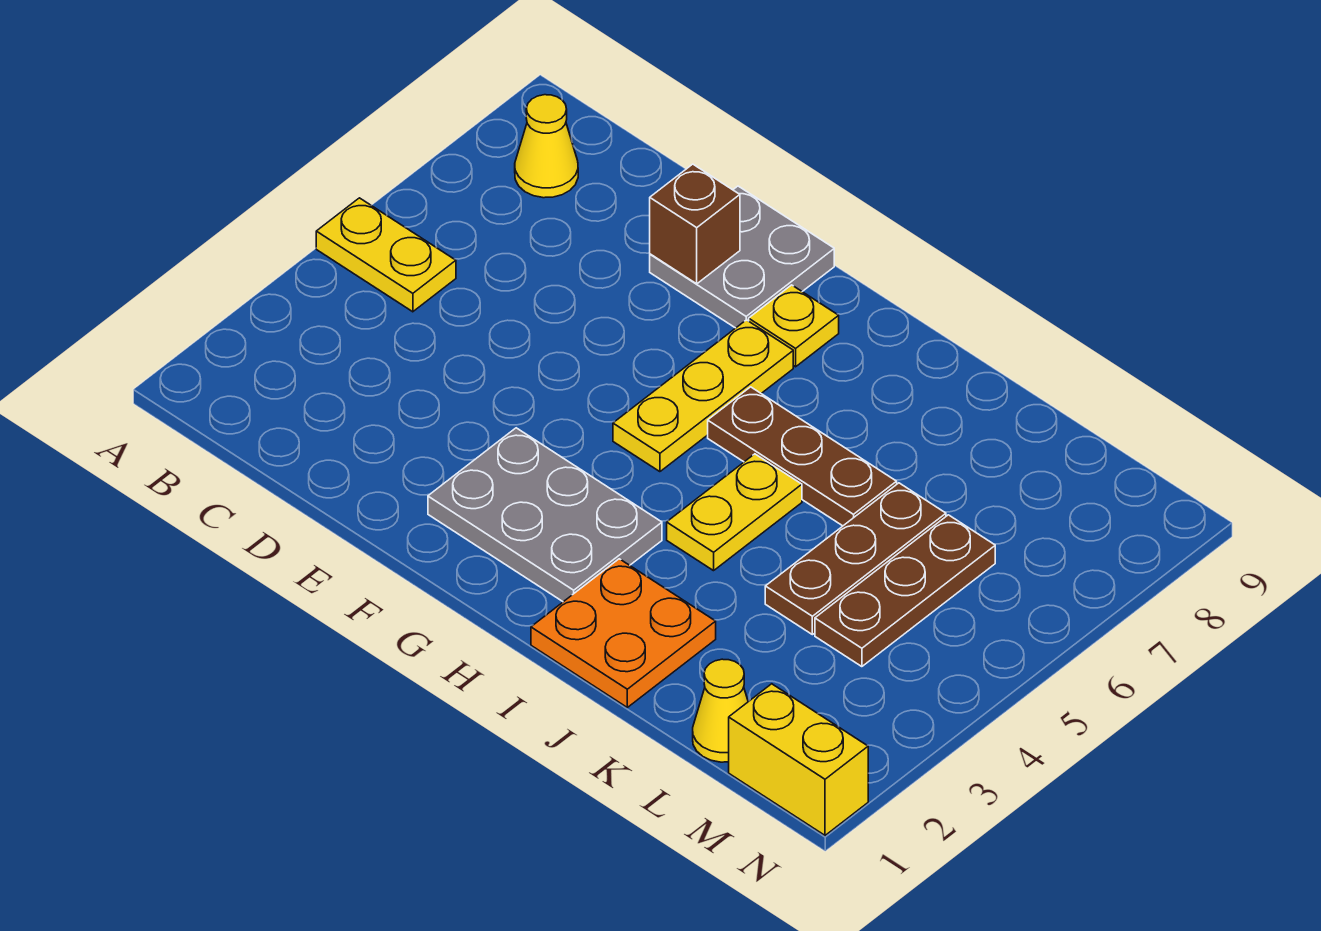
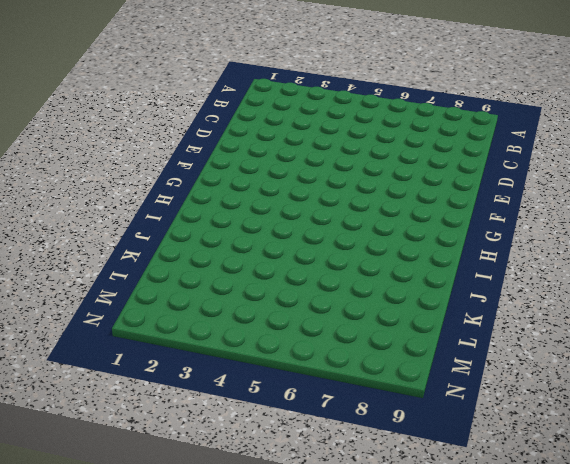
none -> yellow plate A5:B5 level 1
none -> yellow cone B8 level 1
none -> grey plate E8:F9 level 1

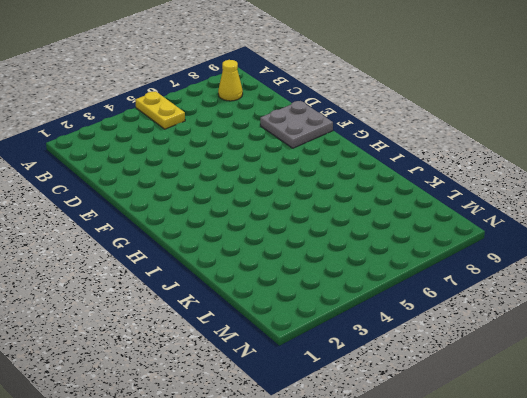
none -> grey plate F2:H3 level 1
none -> yellow plate G5:G7 level 1
none -> yellow plate G8 level 1

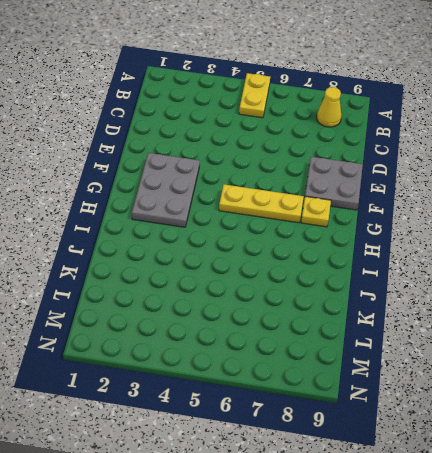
none -> brown plate H6:J6 level 1
none -> orange plate I1:J2 level 1
none -> yellow plate I4:I5 level 1

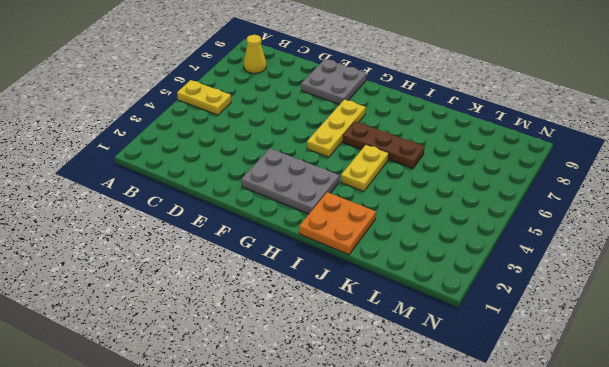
none -> yellow plate G8 level 1
none -> brown plate K4:K6 level 1
none -> yellow cone L1 level 1

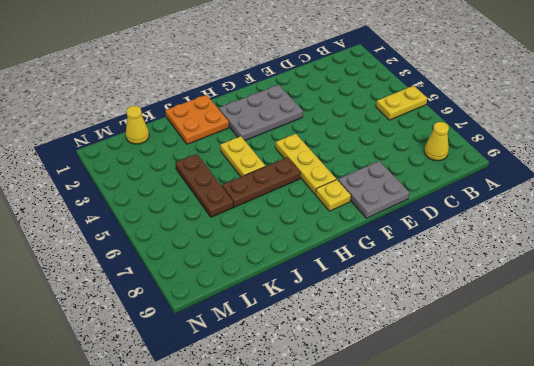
none -> brown plate L4:L6 level 1
none -> yellow brick M1:N1 level 1
none -> brown brick E8 level 2

